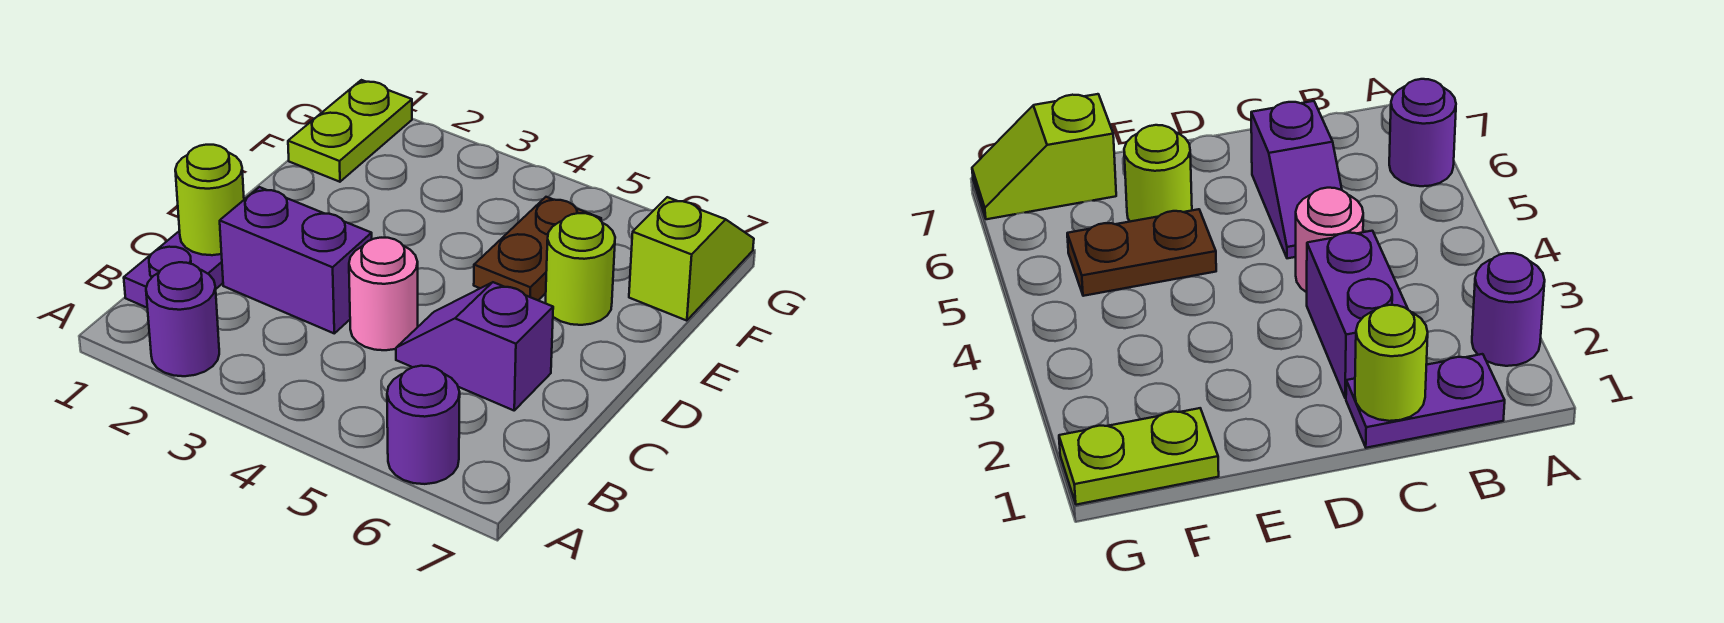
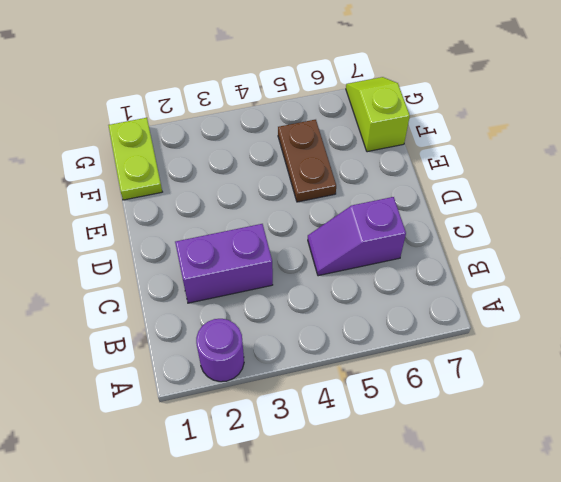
none -> purple round brick A6 level 1
none -> purple plate B1:C1 level 1

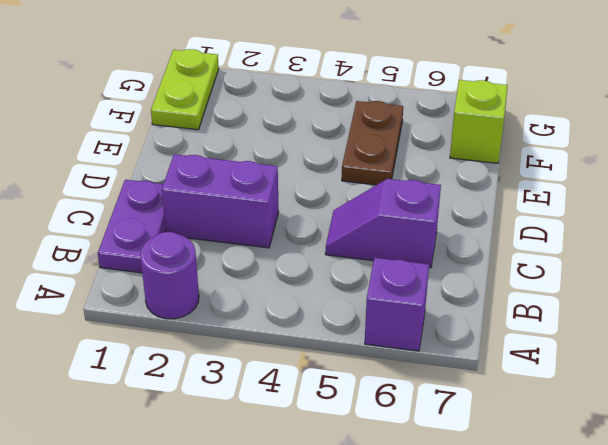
purple brick A6 level 1 -> purple round brick A6 level 1
none -> pink round brick C4 level 1
none -> lime round brick E6 level 1

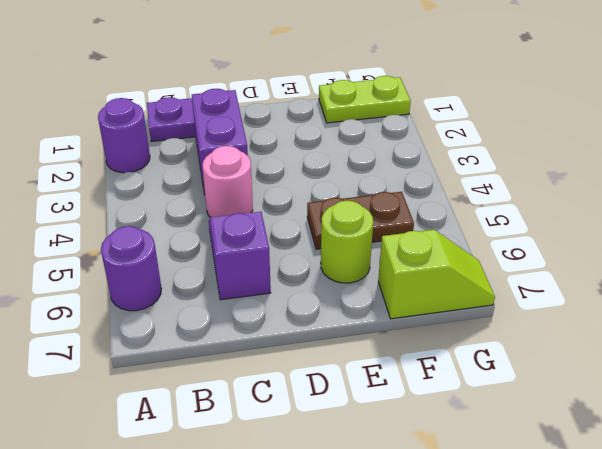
none -> lime round brick C1 level 2

